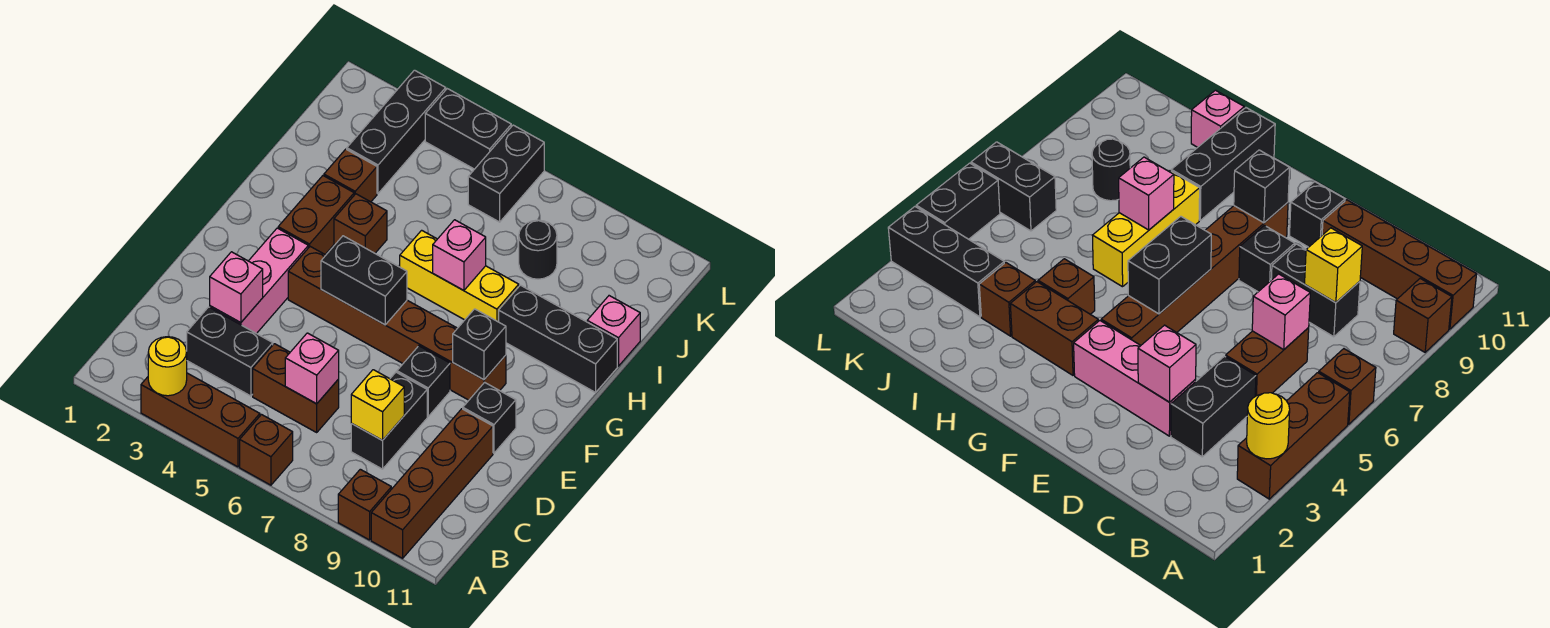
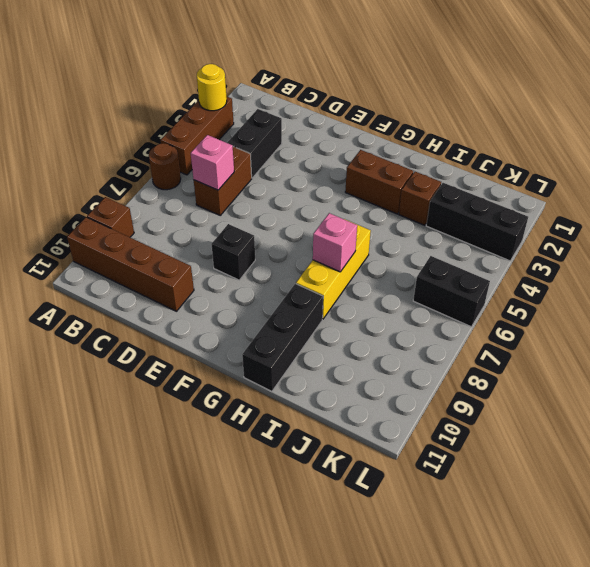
brown round brick A6 level 1 -> brown brick A6 level 1
none -> black brick C8:D8 level 1
none -> pink brick D3:F3 level 1
none -> black brick E10 level 1

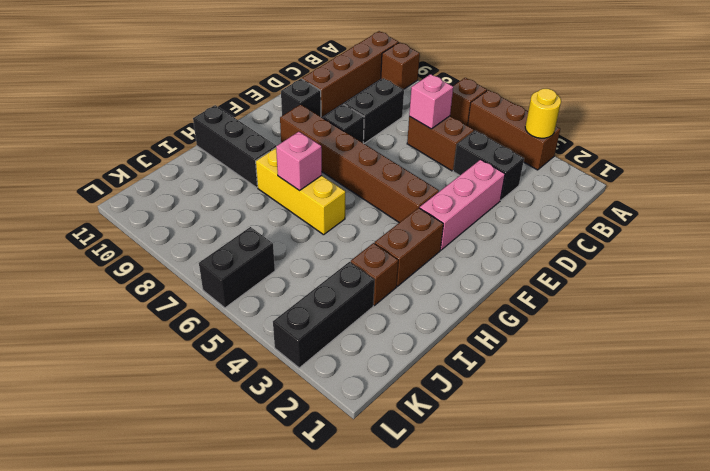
none -> brown brick H4 level 1
none -> pink brick I11 level 1
none -> black round brick J8 level 1

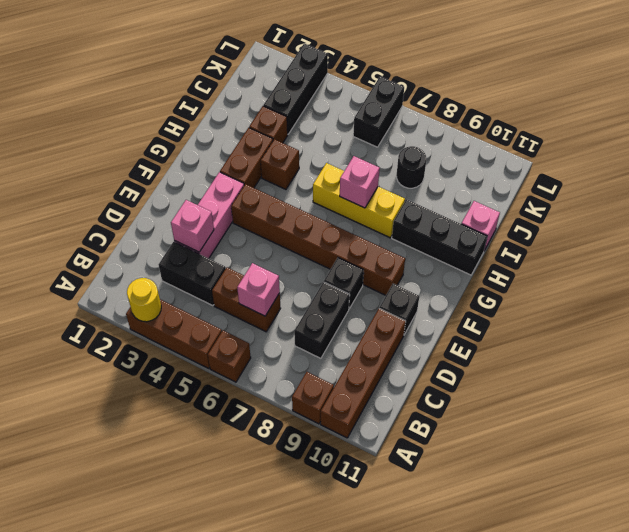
none -> black brick L4:L5 level 1
none -> yellow brick C8 level 2
none -> black brick F5:F6 level 2

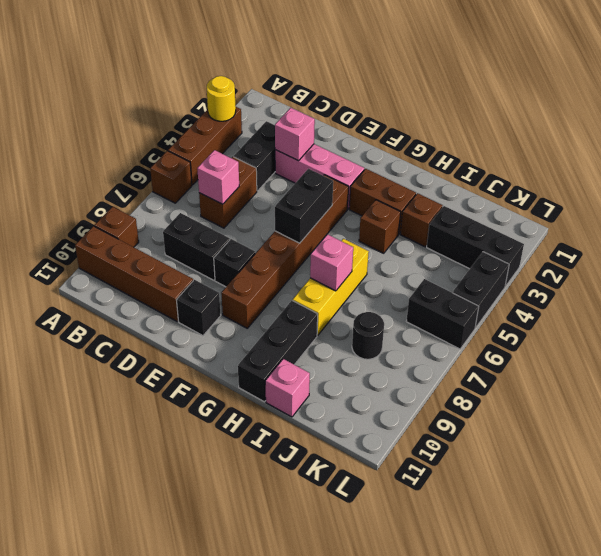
none -> yellow brick C8 level 2
none -> black brick F9 level 2

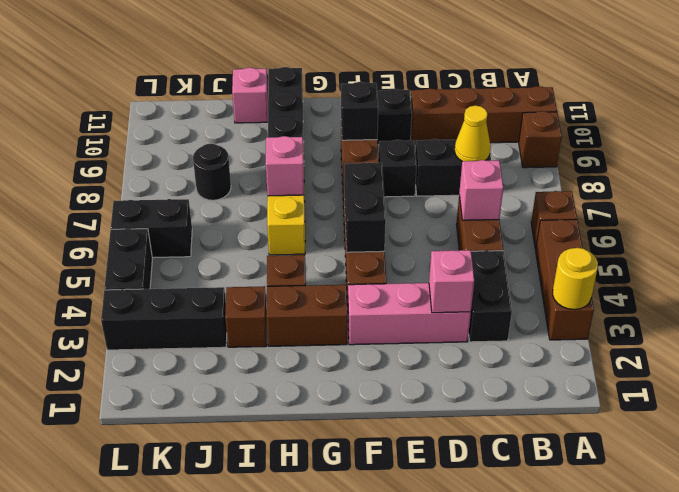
yellow cone C8 level 2 -> yellow brick C8 level 2

